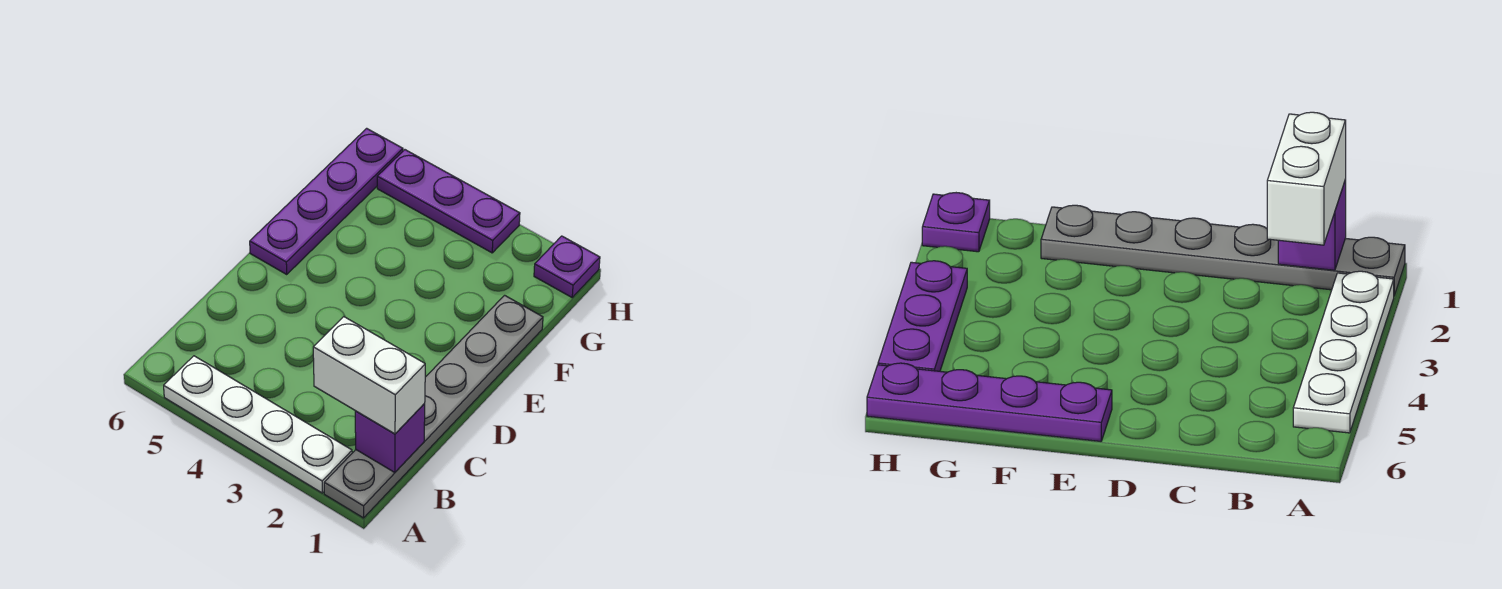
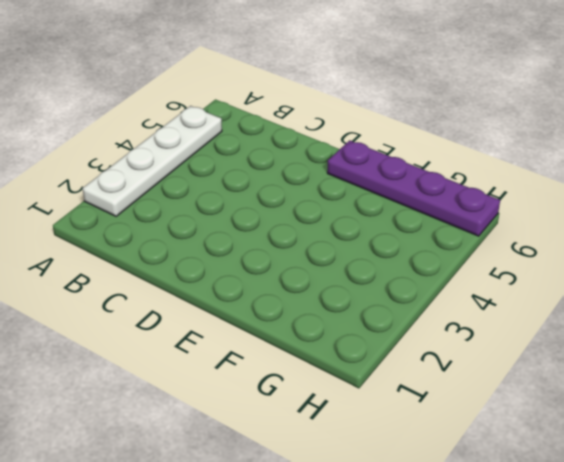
none -> grey plate A1:F1 level 1
none -> purple plate H1 level 1

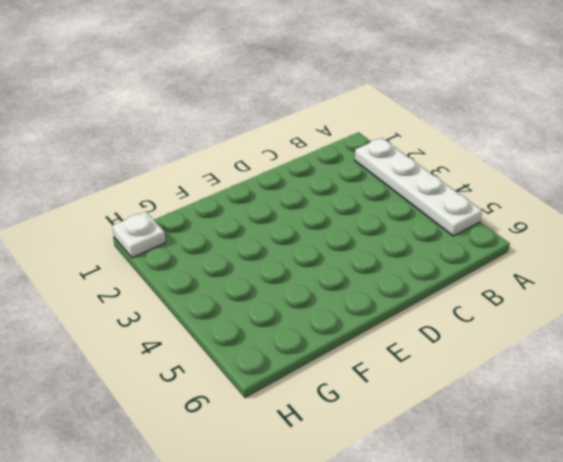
white plate H1 level 1 -> purple plate H1 level 1
none -> grey plate A1:F1 level 1
none -> purple plate E6:H6 level 1

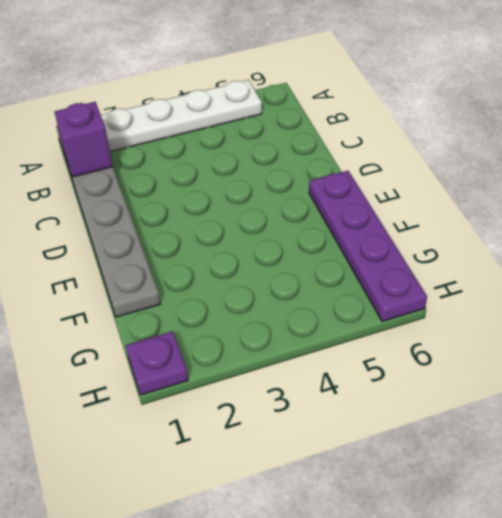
none -> purple plate H3:H5 level 1
none -> white brick B1:B2 level 3

